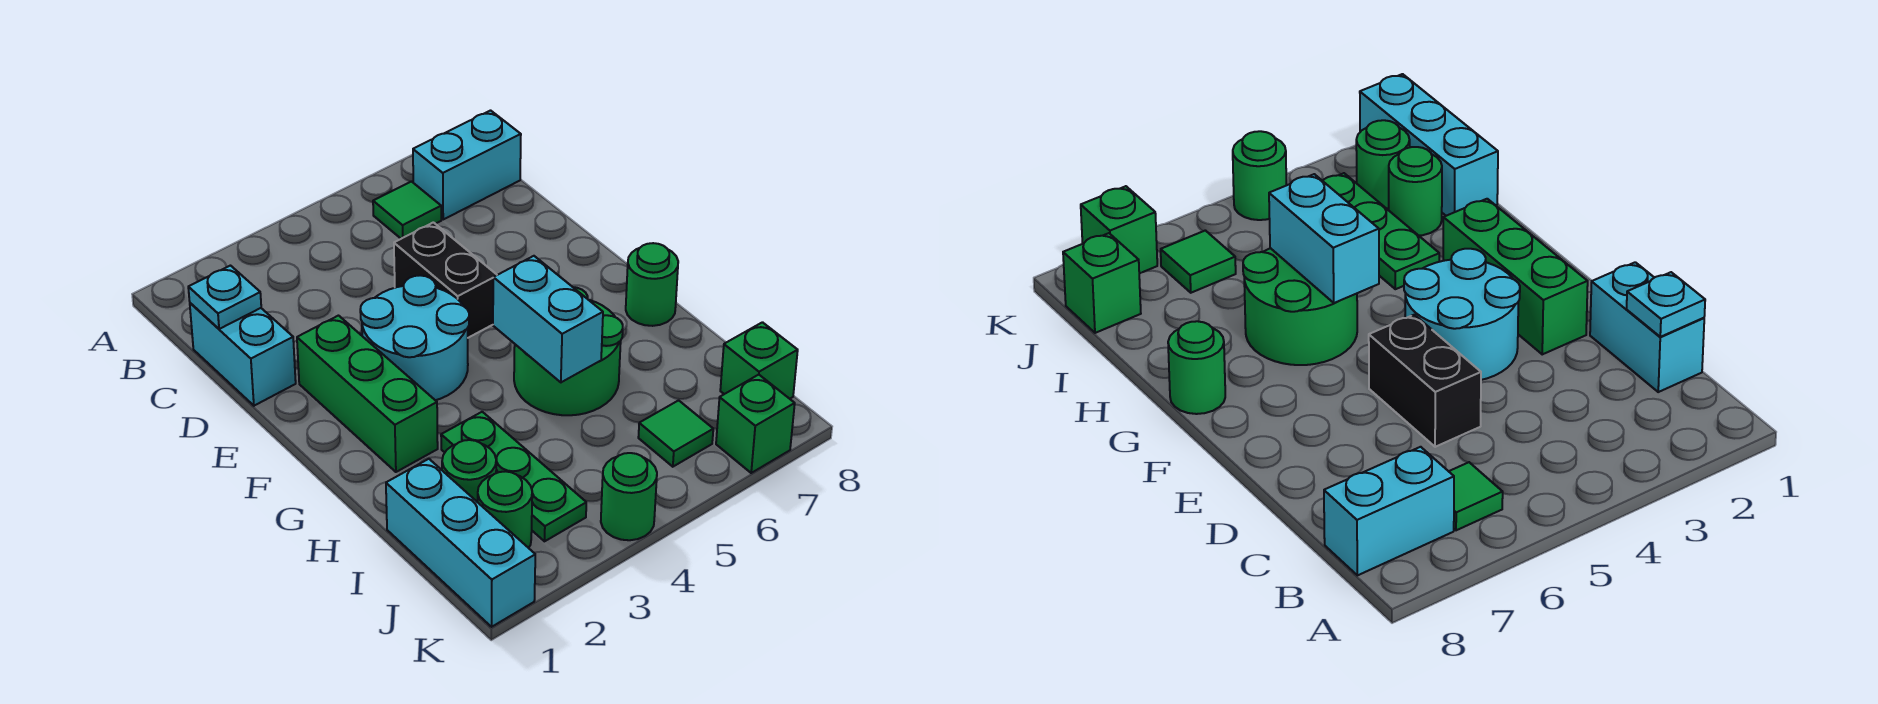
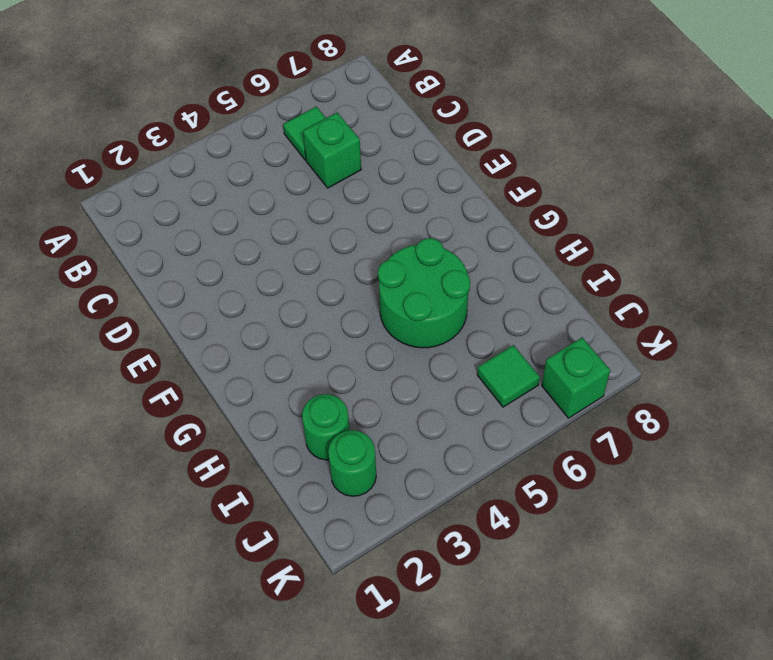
green brick C6 level 1 -> green brick J8 level 1
none -> cyan brick B7:B8 level 1
none -> cyan brick C1:D1 level 1
none -> black brick D5:E5 level 1

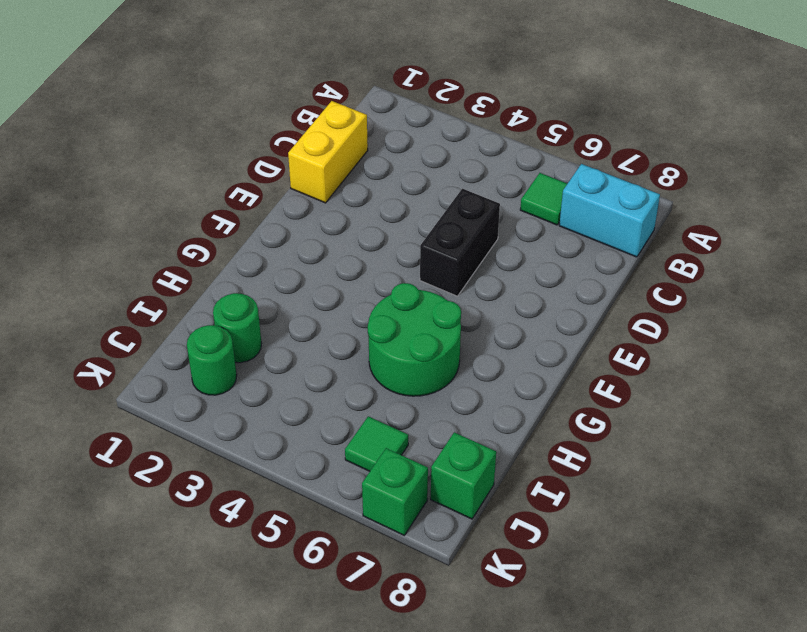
yellow brick C1:D1 level 1 -> cyan brick C1:D1 level 1
none -> green brick E2:G2 level 1
none -> cyan round brick E3:F4 level 1
none -> green round brick G8 level 1

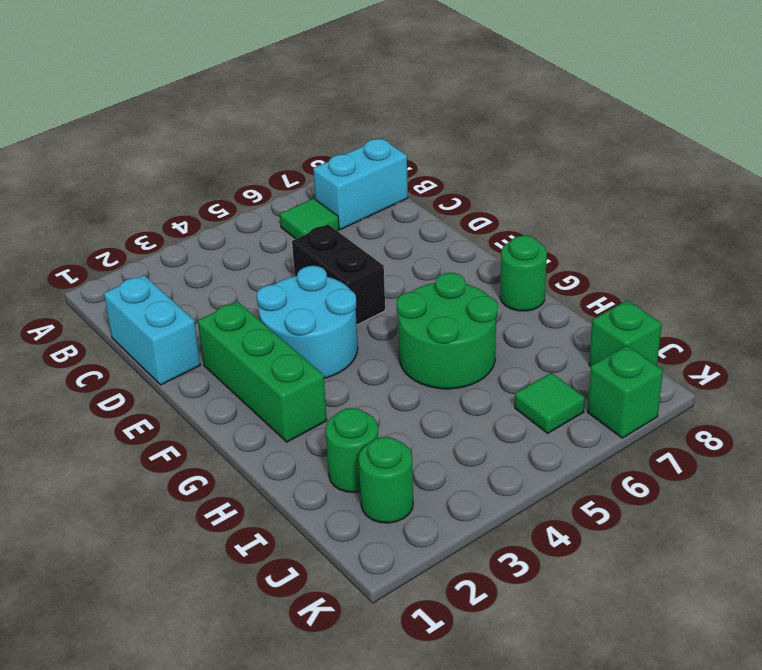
none -> green plate H3:J3 level 1
none -> cyan brick I1:K1 level 1
none -> green round brick K4 level 1

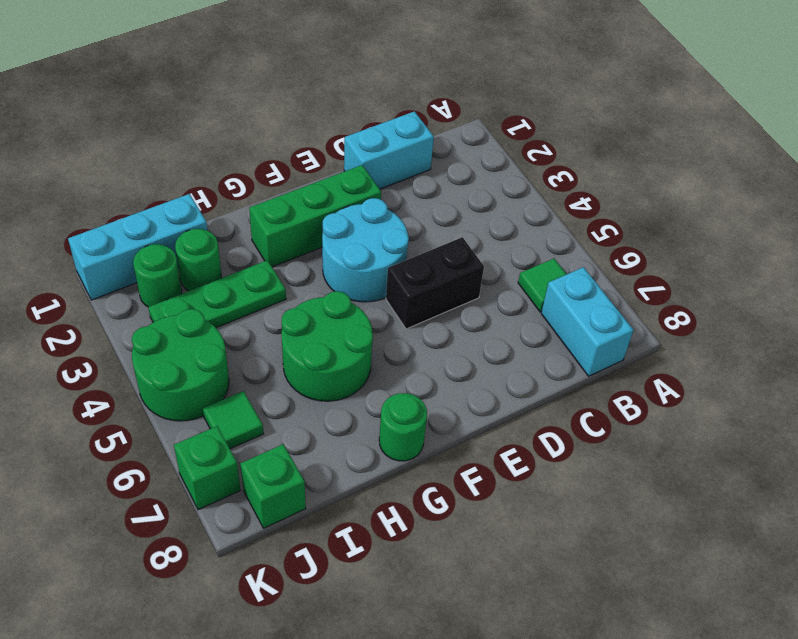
green round brick J4:K5 level 1 -> green round brick K4 level 1
none -> cyan plate C1 level 2
none -> cyan brick G5:H5 level 2

